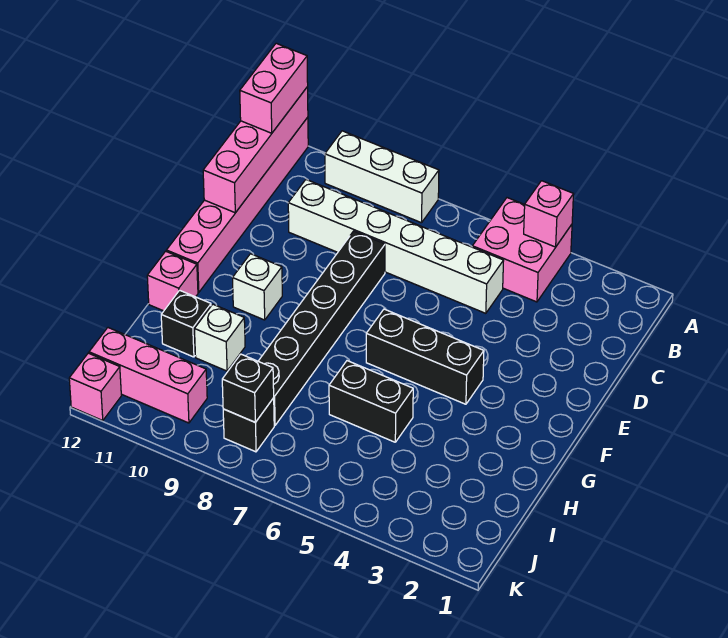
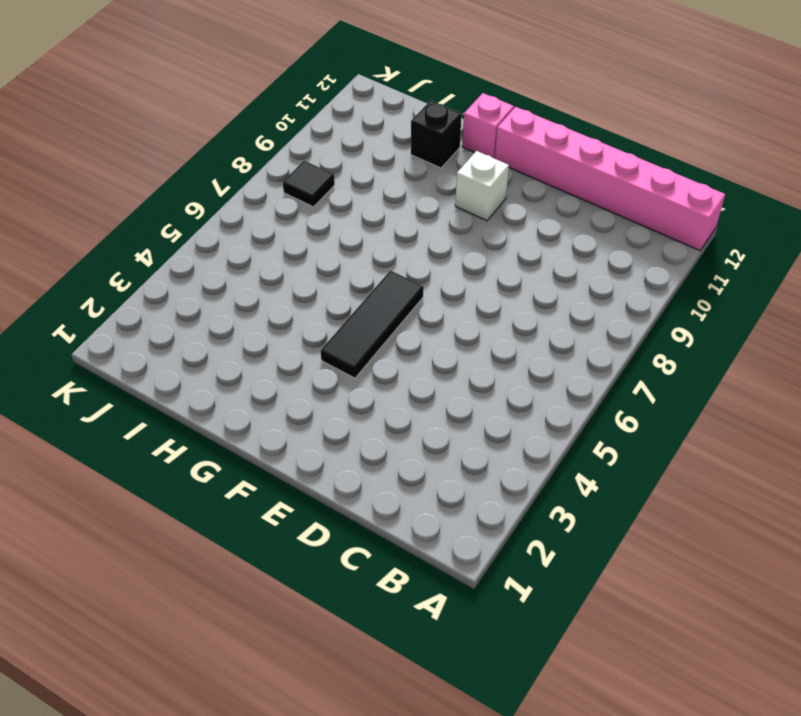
black tile F4:F6 level 1 -> black brick F4:F6 level 1
black tile J8 level 1 -> black brick J8 level 1
none -> pink brick A4:B5 level 1
none -> white brick A8:A10 level 1
none -> white brick C5:C10 level 1

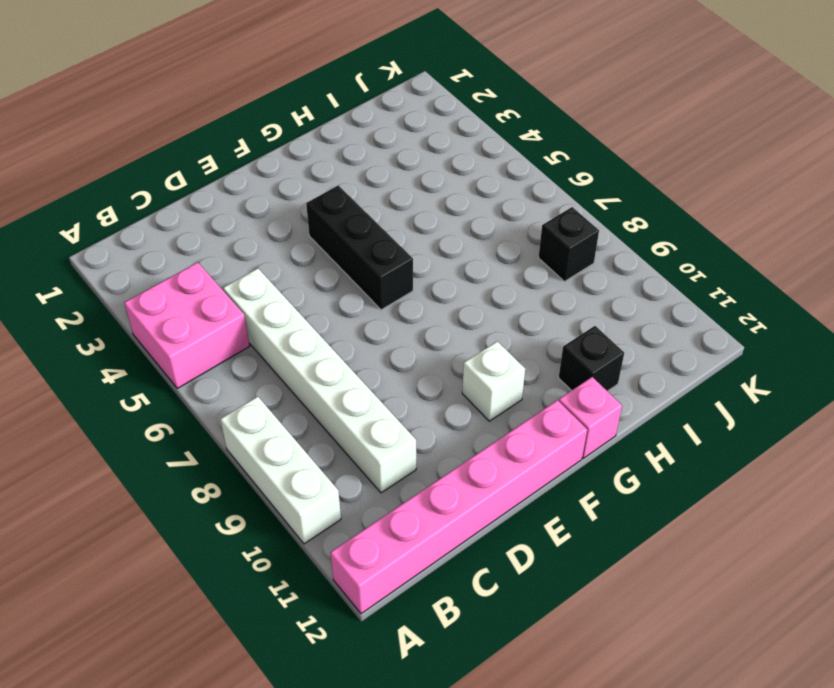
none -> black brick D8:I8 level 1
none -> black brick H5:H6 level 1
none -> white brick H10 level 1

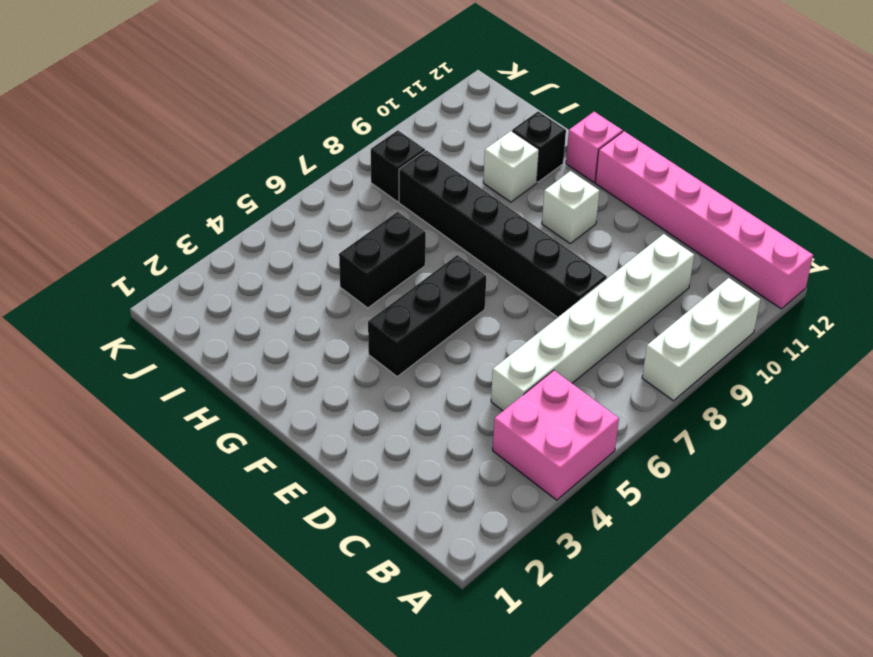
none -> pink brick J10:J12 level 1
none -> pink brick K12 level 1
none -> pink brick A4 level 2

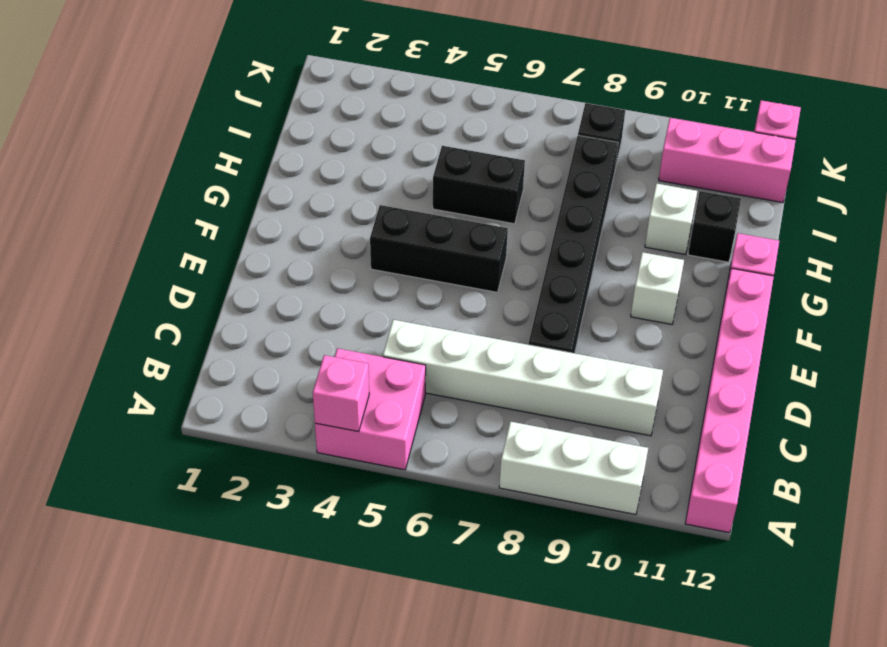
none -> pink brick A12:D12 level 2
none -> black brick J8 level 2
none -> pink brick A12:B12 level 3

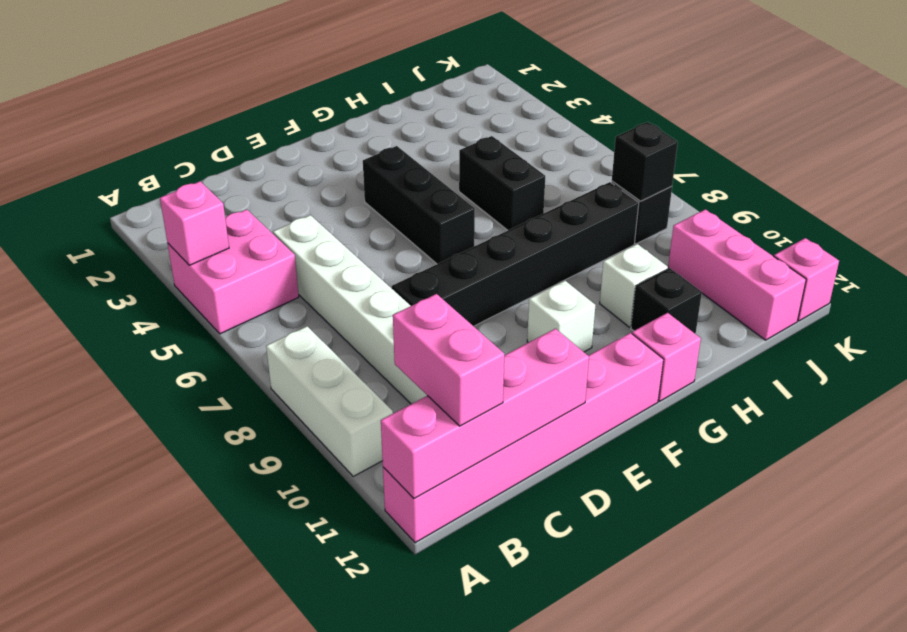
pink brick B11:B12 level 3 -> pink brick A12:B12 level 3

